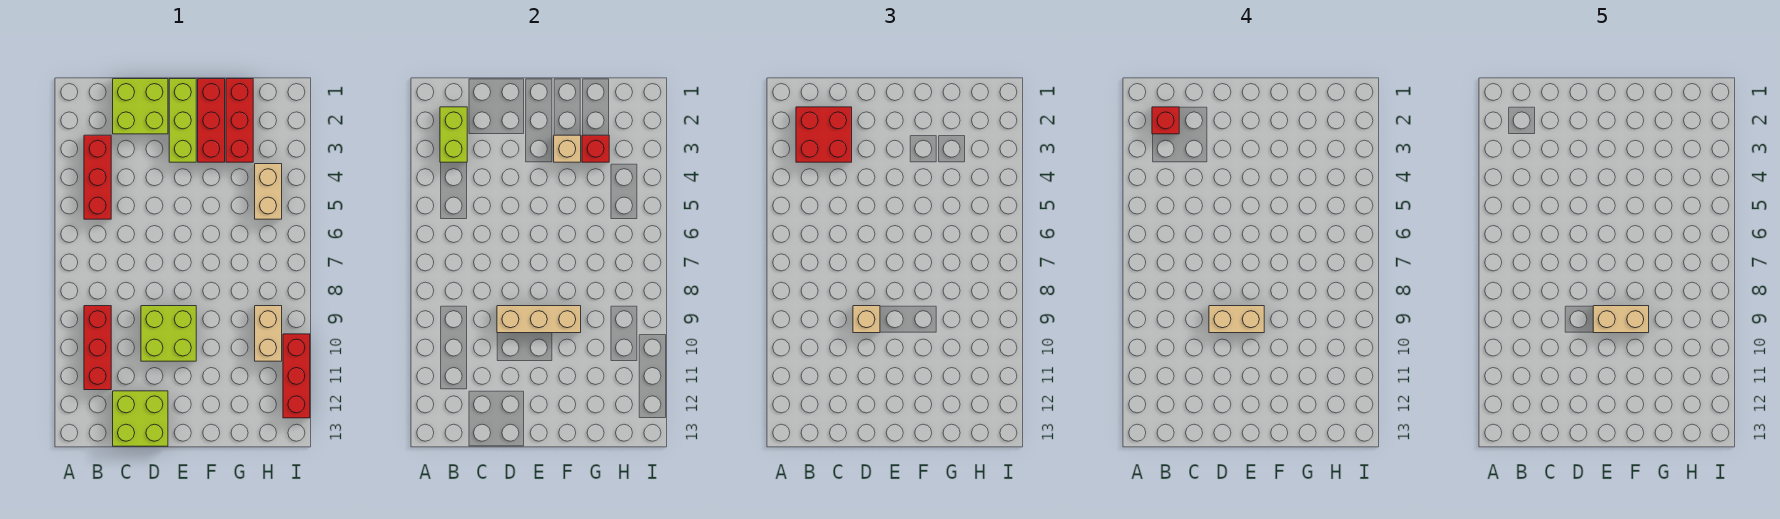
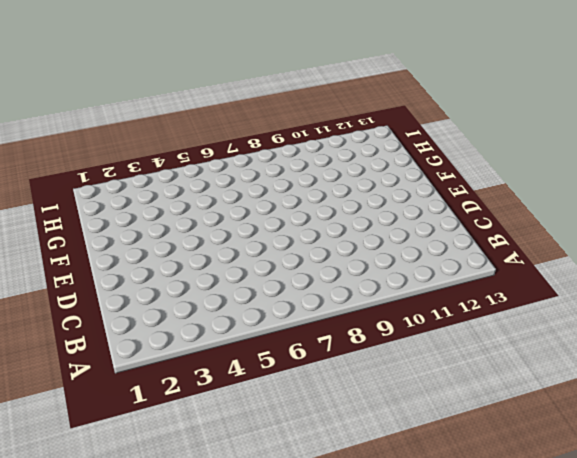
none -> red brick B3:B5 level 1
none -> red brick B9:B11 level 1
none -> lime brick C1:D2 level 1

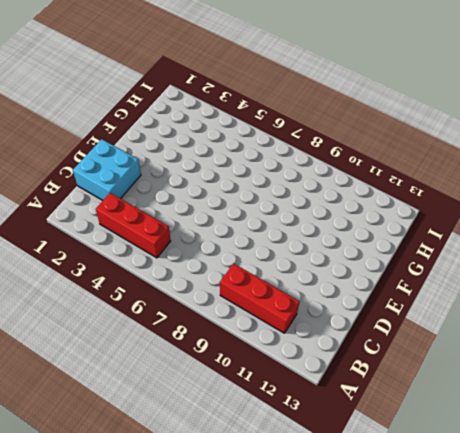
cyan brick C1:D2 level 1 -> lime brick C1:D2 level 1
none -> lime brick C12:D13 level 1
none -> lime brick D9:E10 level 1
none -> lime brick E1:E3 level 1

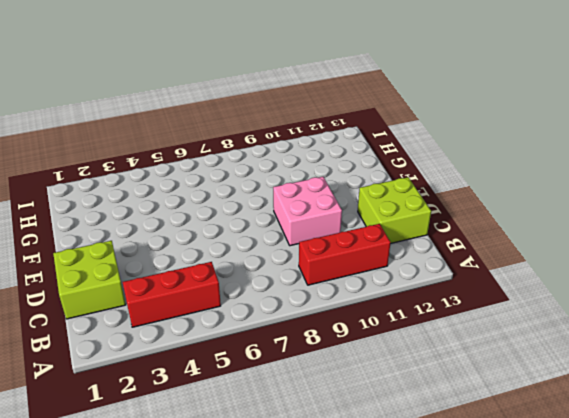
pink brick D9:E10 level 1 -> lime brick D9:E10 level 1
none -> lime brick E1:E3 level 1
none -> red brick F1:F3 level 1
none -> red brick G1:G3 level 1

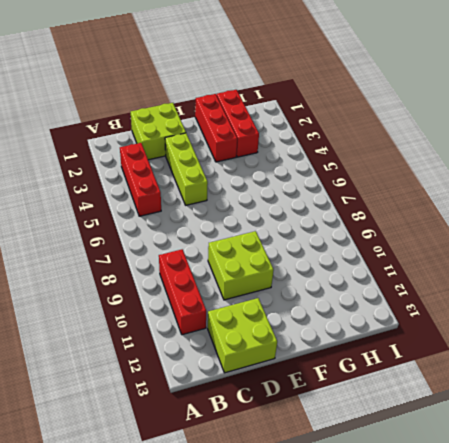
lime brick D3:D5 level 1 -> lime brick E1:E3 level 1
none -> tan brick H4:H5 level 1
none -> tan brick H9:H10 level 1
none -> red brick I10:I12 level 1

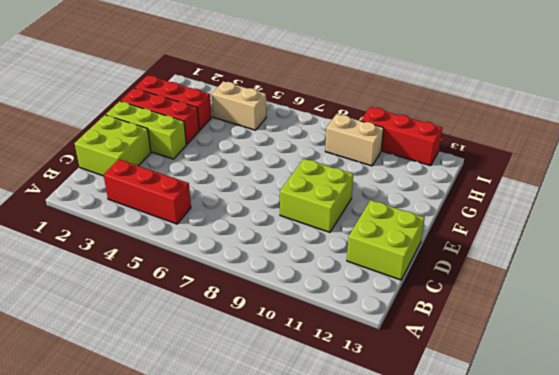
none -> red brick B9:B11 level 1
none -> lime brick B2:B3 level 2
none -> tan brick D9:F9 level 2

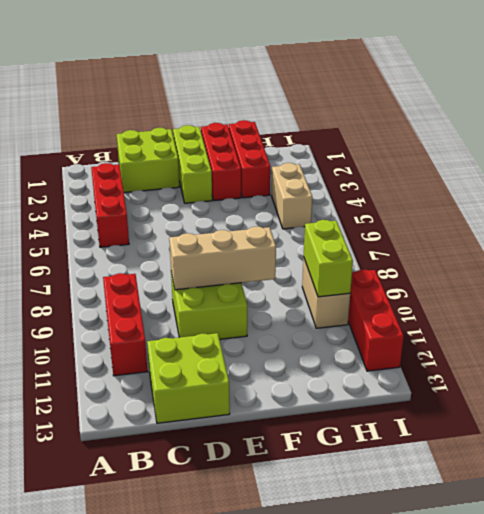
lime brick H9:H10 level 2 -> lime brick B2:B3 level 2
none -> tan brick F3 level 2
none -> red brick G3 level 2
none -> red brick B2:C3 level 3

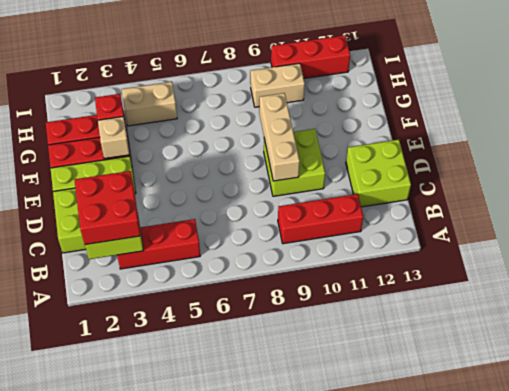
none -> tan brick D9 level 3
none -> red brick B2 level 4
none -> tan brick D9:E9 level 4

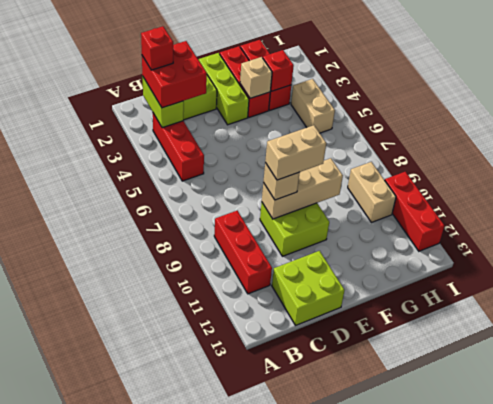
none -> tan brick E9:F9 level 5

